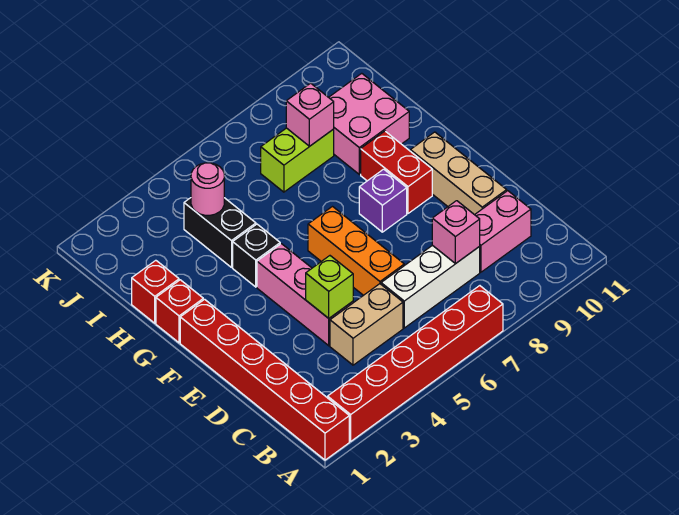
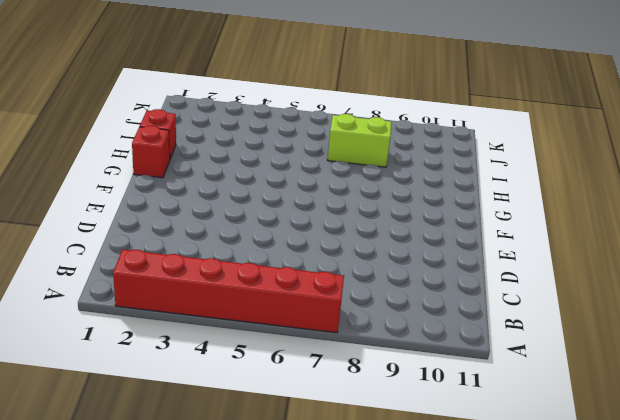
none -> red brick A1:F1 level 1
none -> tan brick C4:C5 level 1
none -> white brick C6:C8 level 1

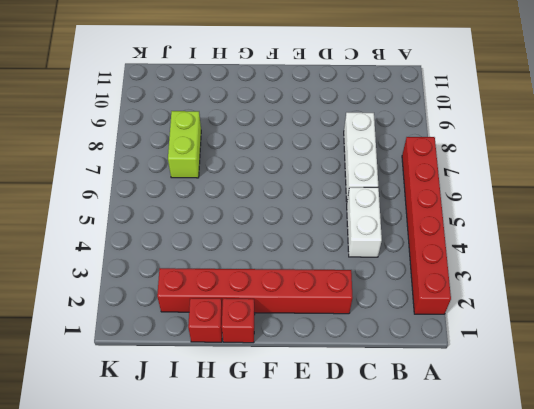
white brick C4:C5 level 1 -> tan brick C4:C5 level 1
red brick D2:I2 level 1 -> red brick A1:F1 level 1
none -> pink brick C9:C10 level 1
none -> pink brick D4:F4 level 1
none -> orange brick D6:F6 level 1

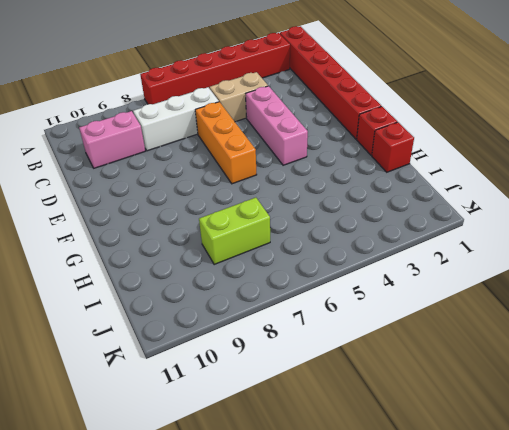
none -> tan brick D10:F10 level 1
none -> purple brick F8 level 1
none -> red brick F9:G9 level 1

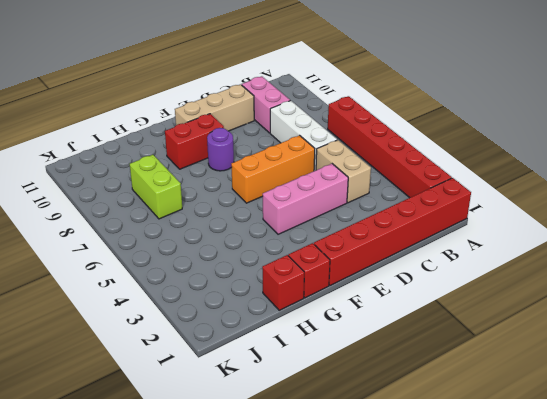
purple round brick F8 level 1 -> purple brick F8 level 1
none -> black brick G4 level 1
none -> black brick H4:I4 level 1
none -> pink brick H9:I10 level 1

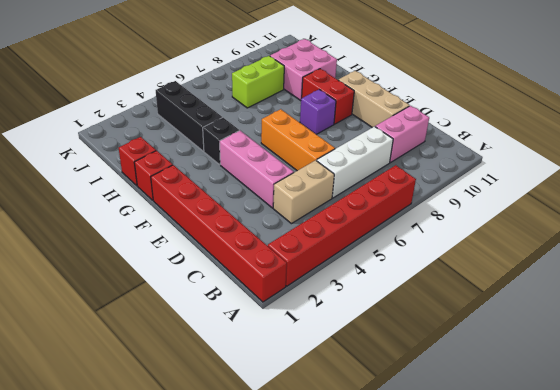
black brick H4:J4 level 1 -> black brick H4:I4 level 1
none -> pink brick C8 level 2
none -> lime brick D4 level 2
none -> pink round brick I4 level 2

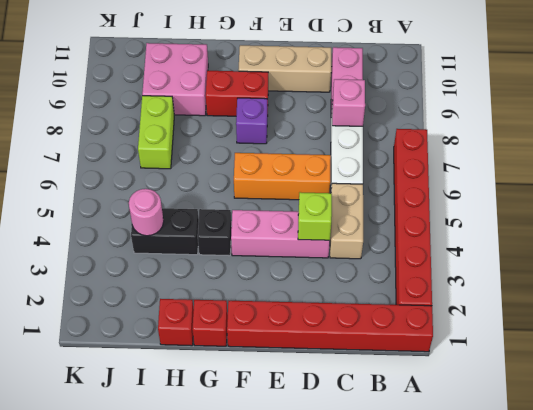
none -> pink brick I8 level 2

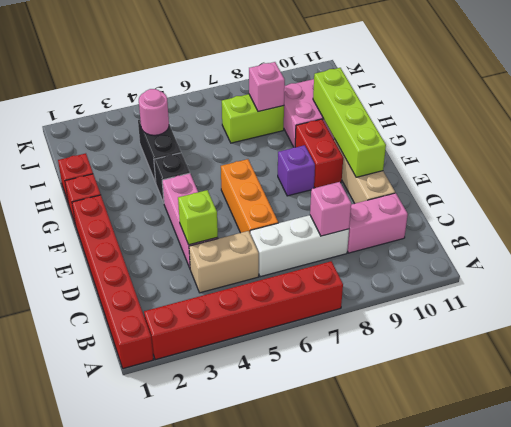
lime brick E10:H10 level 2 -> none

